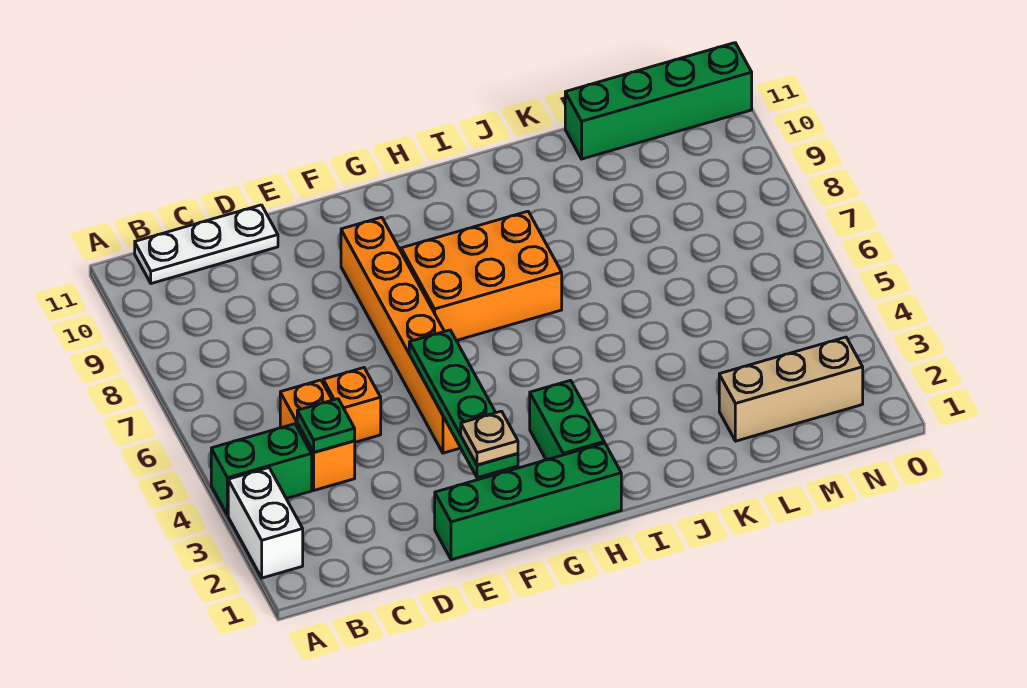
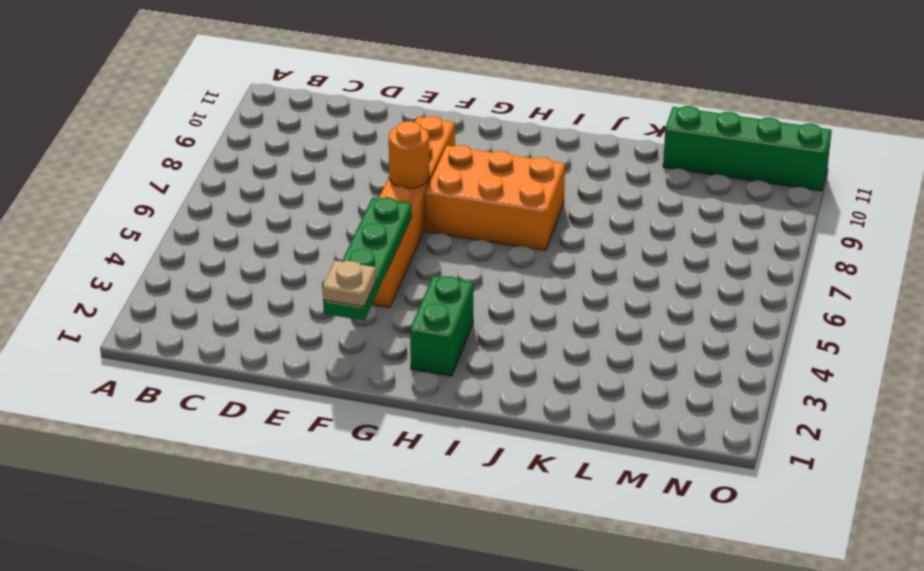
orange round brick F7 level 2 -> none
none -> white brick A2:A3 level 1
none -> green brick A4:B4 level 1
none -> white plate B11:D11 level 1

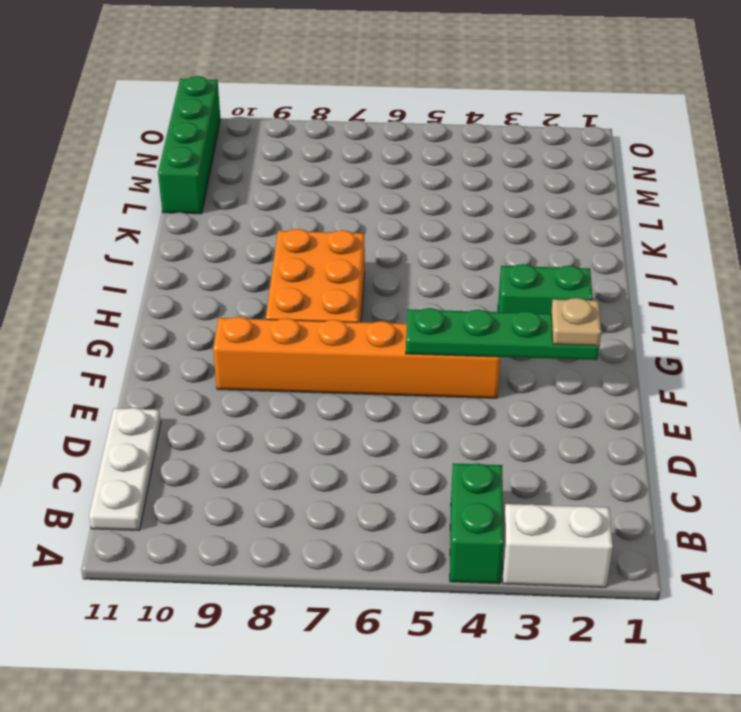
none -> orange brick C4:C5 level 1
none -> orange brick D5 level 1
none -> green brick E1:H1 level 1

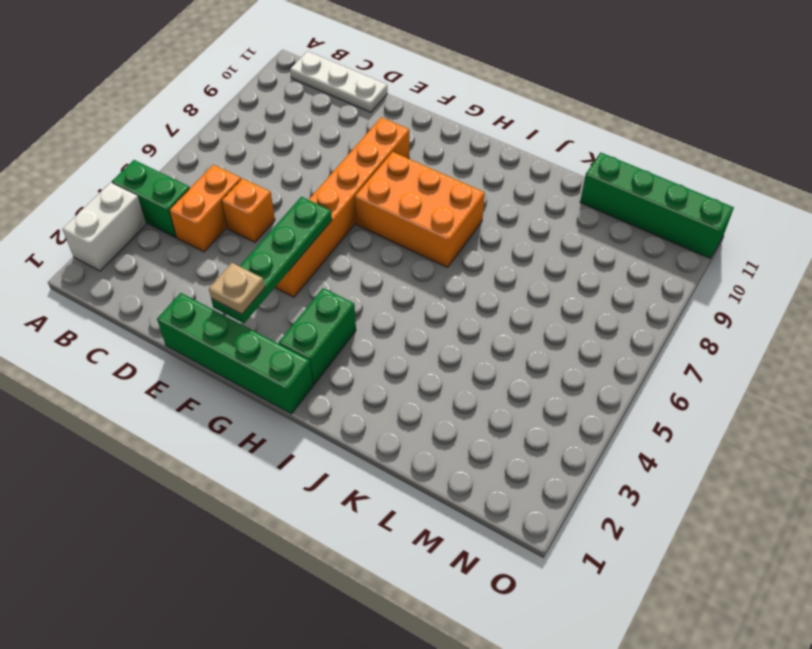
none -> tan brick L2:N2 level 1
none -> green plate C4 level 2

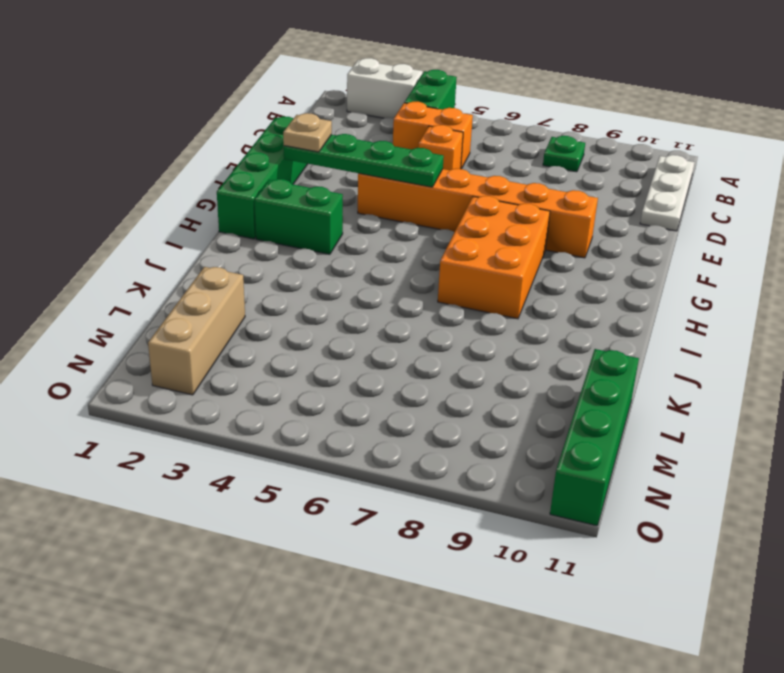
green plate B8 level 1 -> green plate C4 level 2

